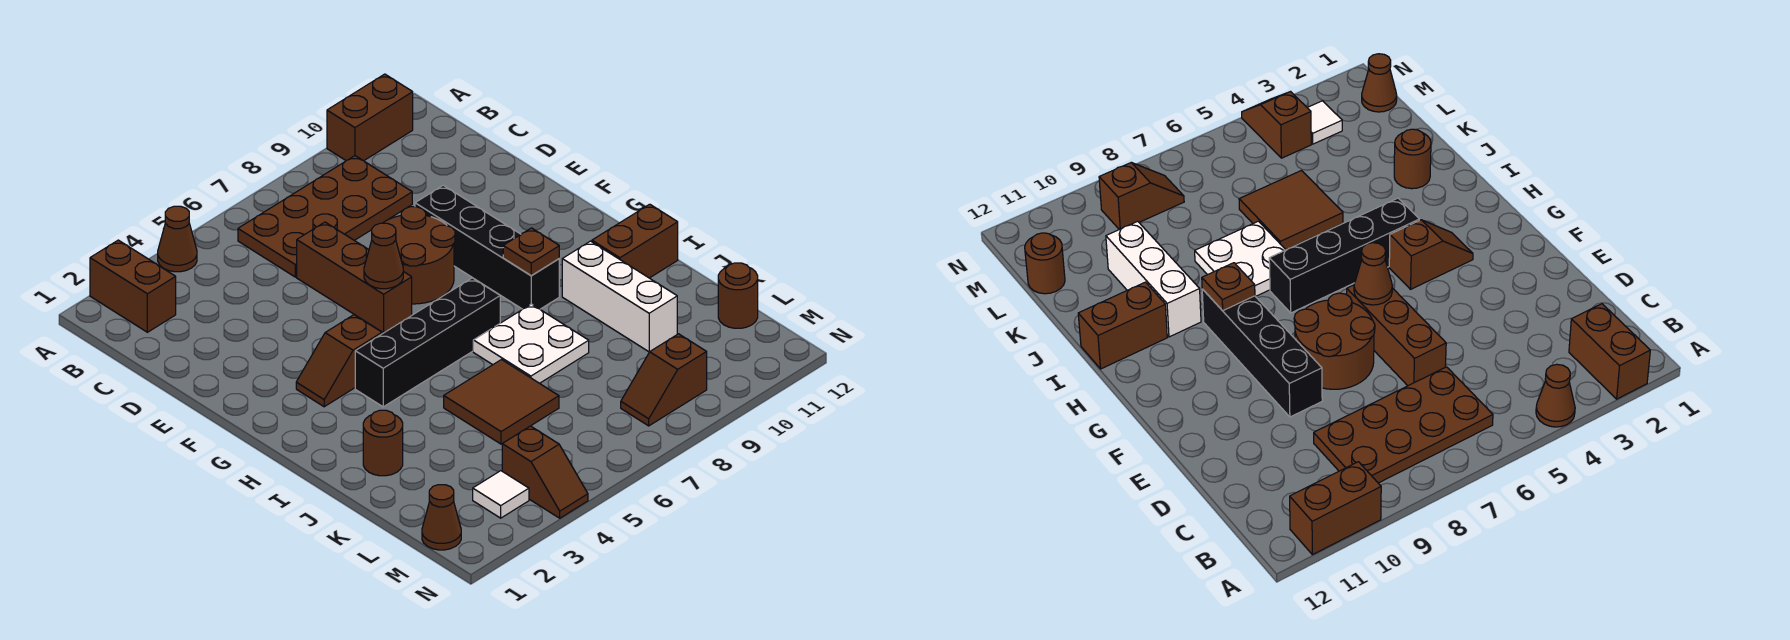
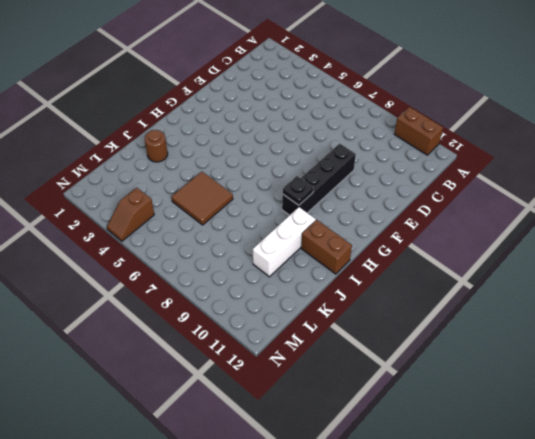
black plate H9 level 2 -> brown plate H9 level 2
none -> brown brick A2:B2 level 1
none -> brown cone A4 level 1
none -> brown plate B6:C9 level 1

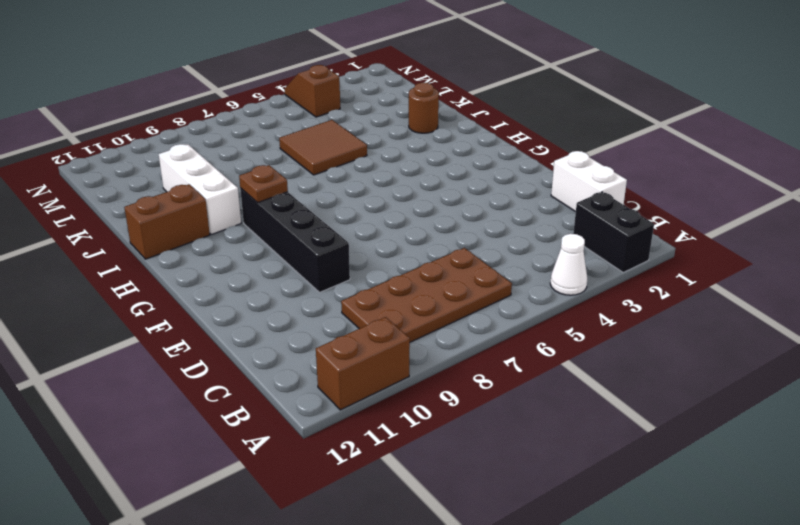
black brick A2:B2 level 1 -> brown brick A2:B2 level 1
white cone A4 level 1 -> brown cone A4 level 1
white brick C1:D1 level 1 -> none
none -> brown brick D6:F6 level 1
none -> brown round brick E7:F8 level 1
none -> brown slope G3:G4 level 1 top 4

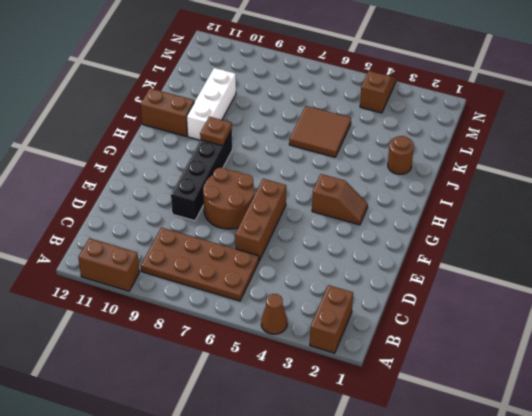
none -> black brick H4:H7 level 1
none -> white plate I7:J8 level 1
none -> brown round brick L12 level 1

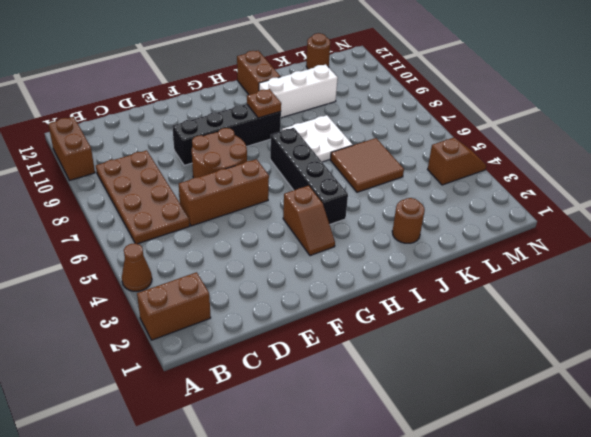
none -> brown cone M1 level 1
none -> white tile M3 level 1
none -> brown slope M8:M9 level 1 top 9

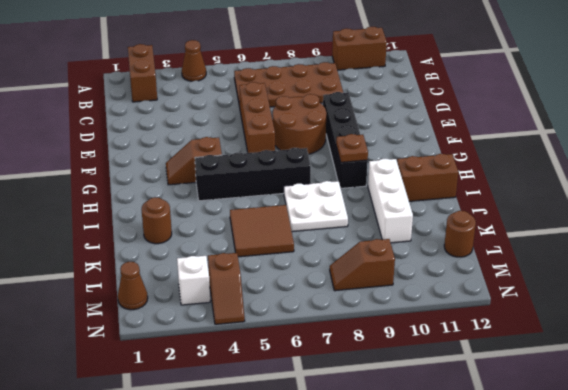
white brick M3 level 1 -> white tile M3 level 1
none -> brown cone F6 level 2

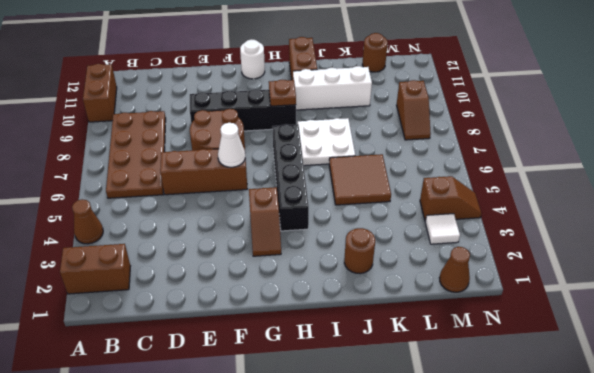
white cone F6 level 2 -> brown cone F6 level 2
white round brick G12 level 1 -> none

